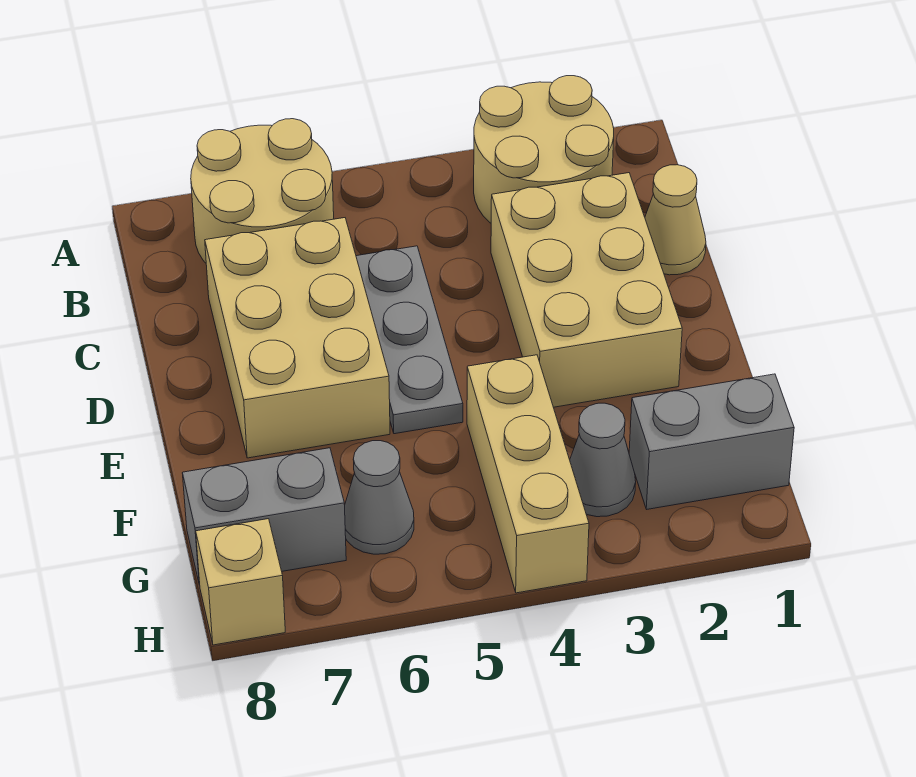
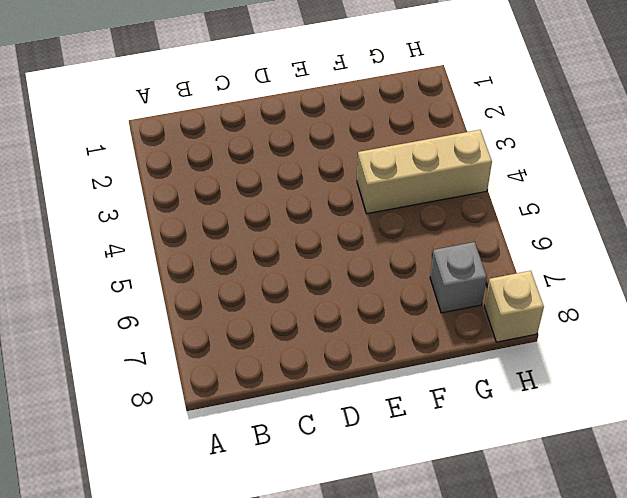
grey brick G7 level 1 -> grey brick G7:G8 level 1
none -> tan round brick A2:B3 level 1
none -> tan round brick A6:B7 level 1
none -> tan cone C1 level 1

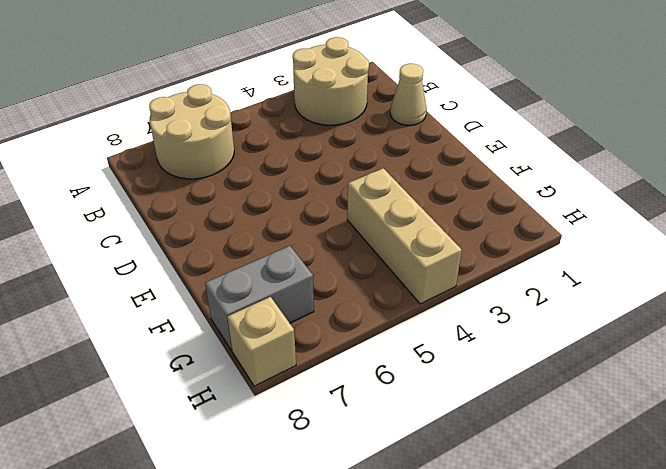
none -> tan brick C2:E3 level 1
none -> grey plate C5:E5 level 1
none -> tan brick C6:E7 level 1

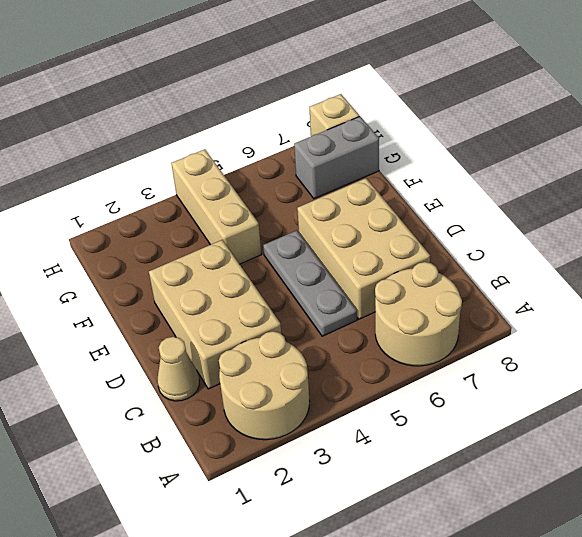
none -> grey brick G1:G2 level 1
none -> grey cone G3 level 1
none -> grey cone G6 level 1

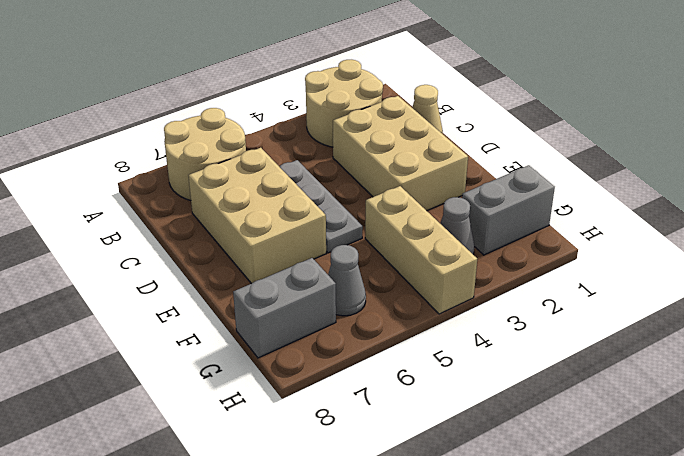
none -> tan brick H8 level 1

